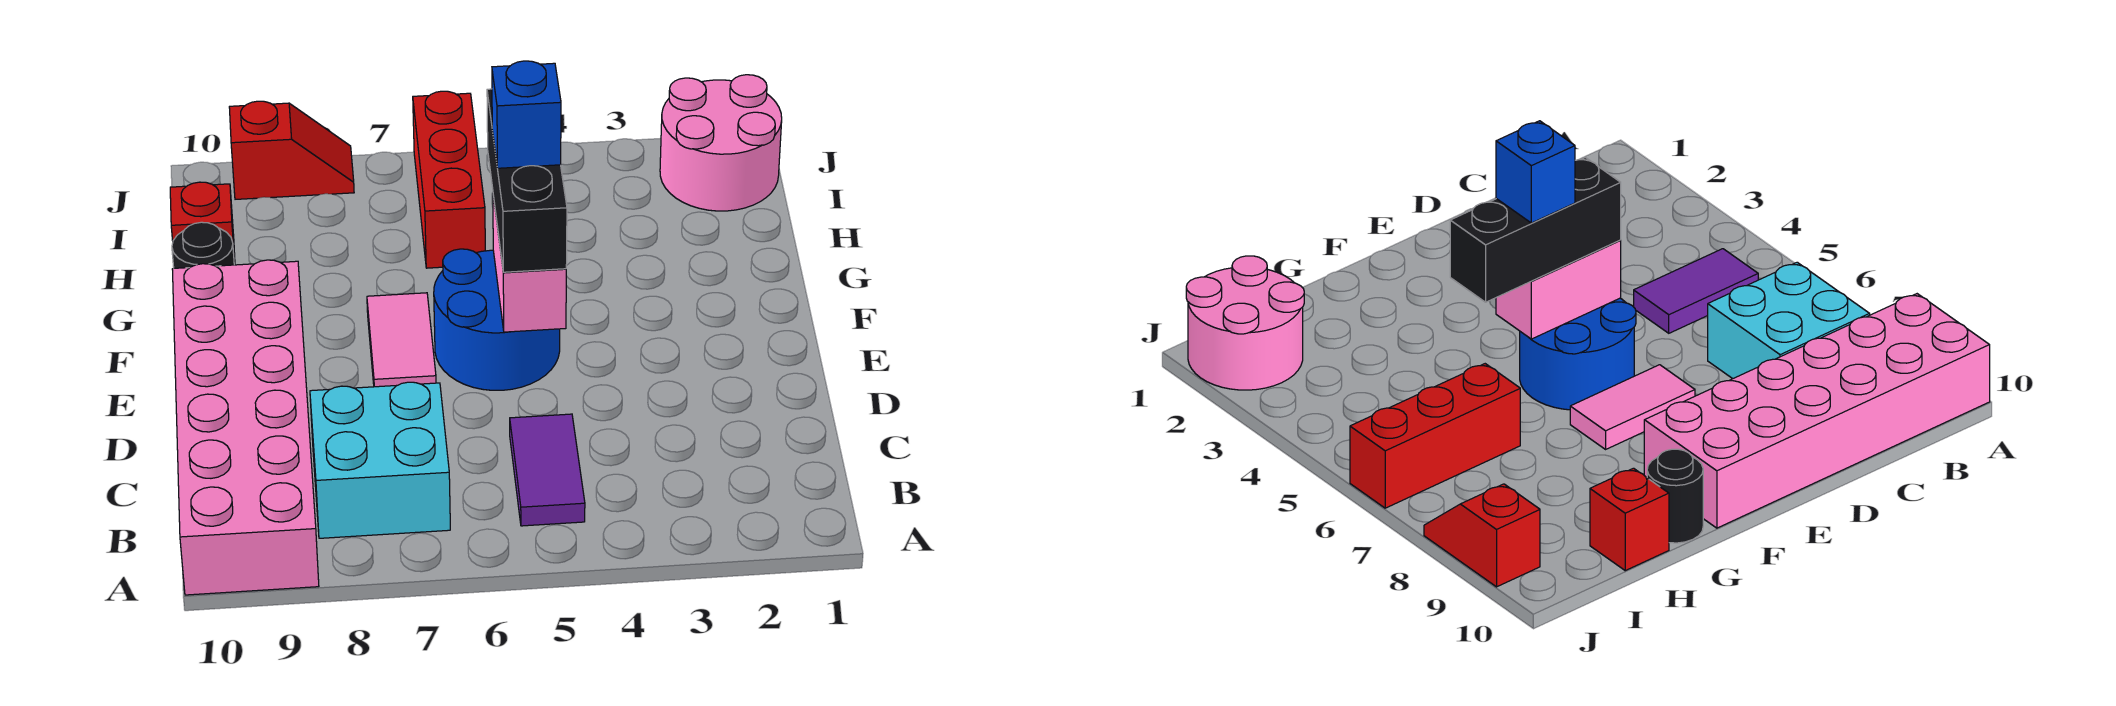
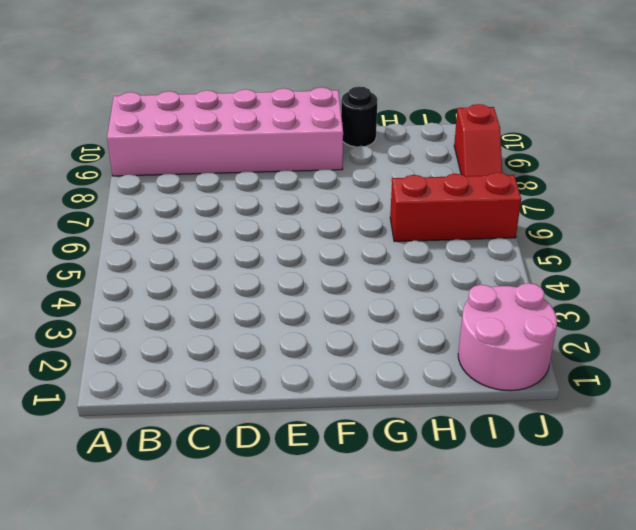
none -> purple tile B5:C5 level 1
none -> cyan brick B7:C8 level 1
none -> blue round brick E5:F6 level 1

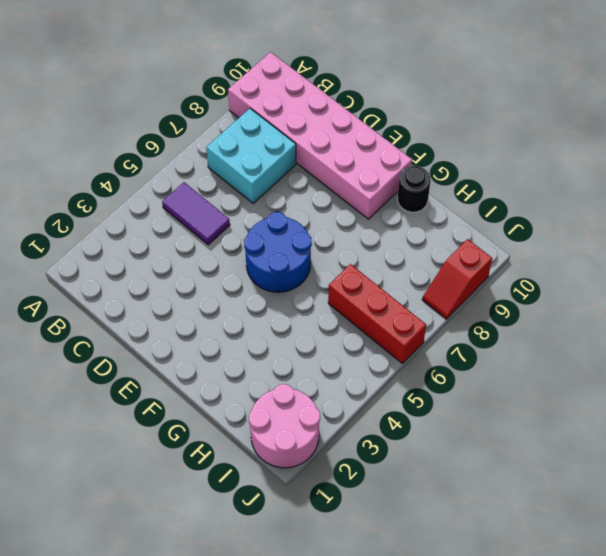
none -> pink tile E7:F7 level 1
none -> red brick H10 level 1
none -> pink brick E5:F5 level 2

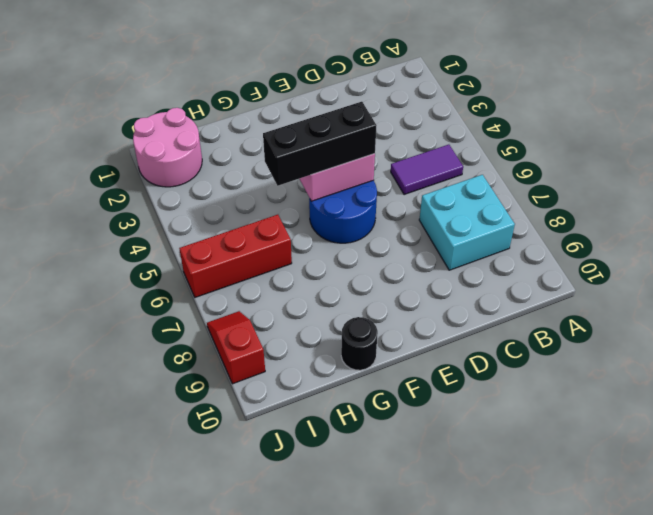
none -> pink brick A9:F10 level 1
none -> pink tile E7:F7 level 1
none -> red brick H10 level 1

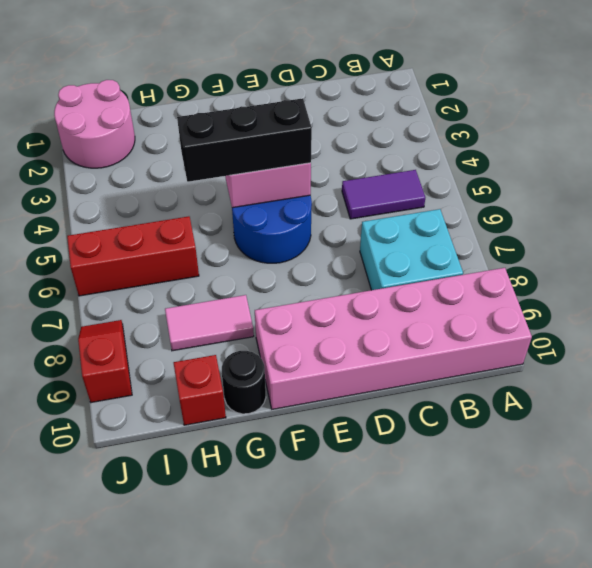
pink tile G8:H8 level 1 -> pink tile E7:F7 level 1
none -> blue brick F5 level 4

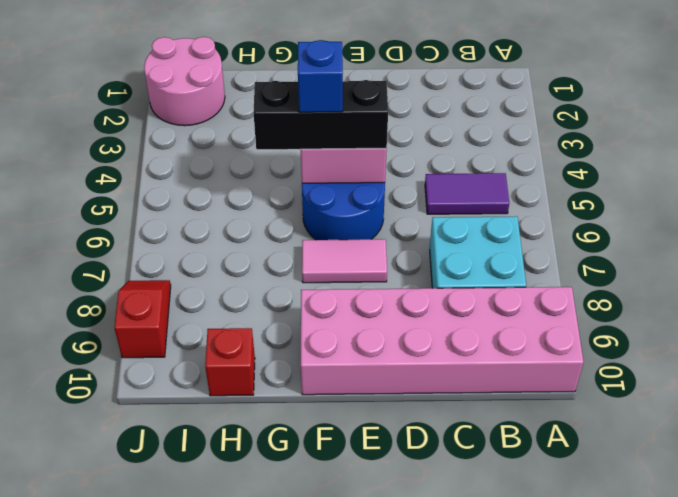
none -> black round brick G10 level 1
none -> red brick H6:J6 level 1

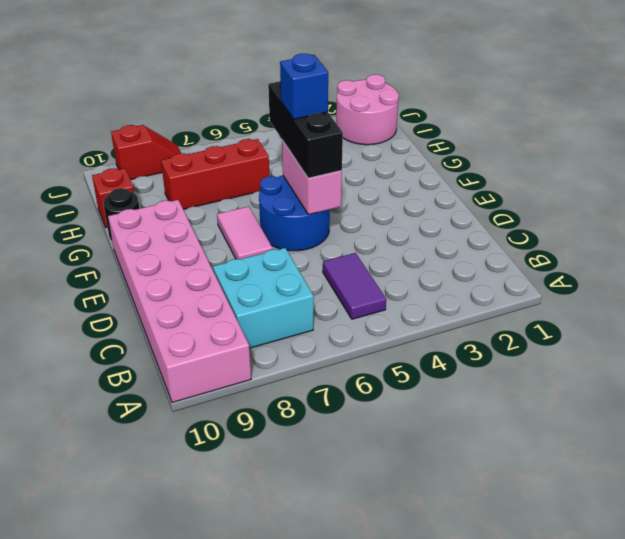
red brick H6:H8 level 1 -> red brick H6:J6 level 1

